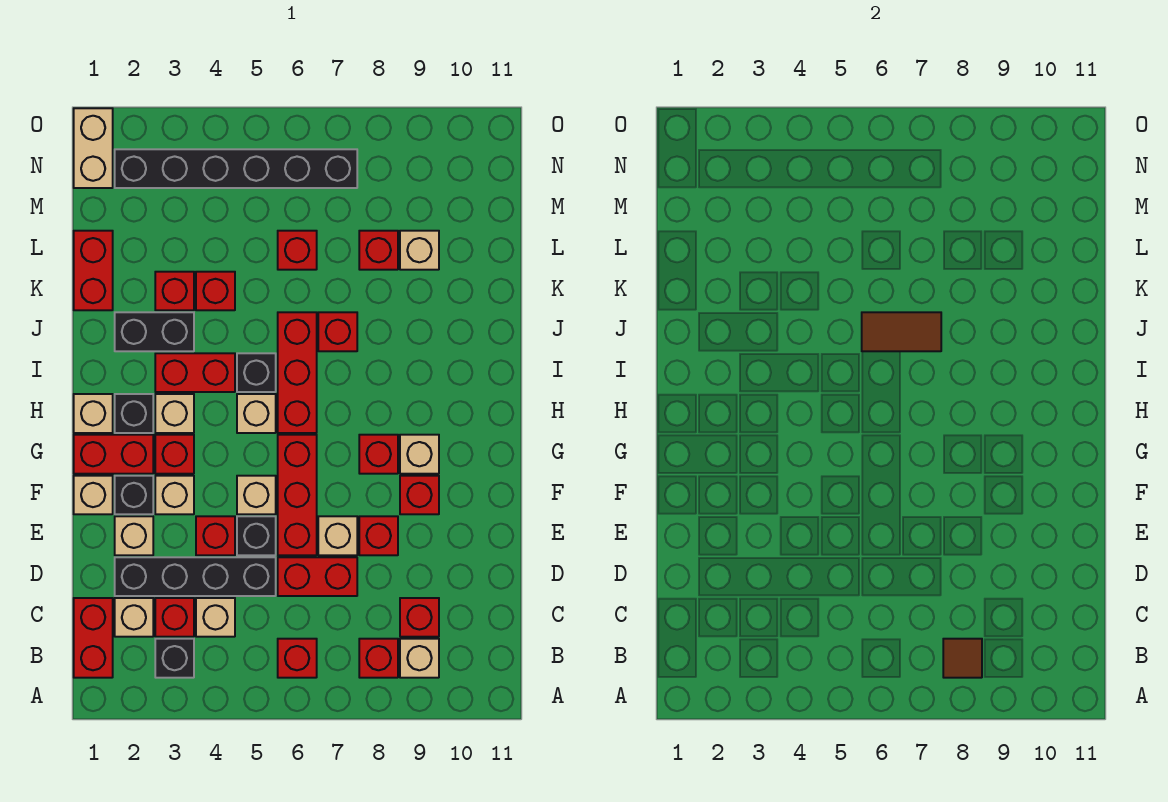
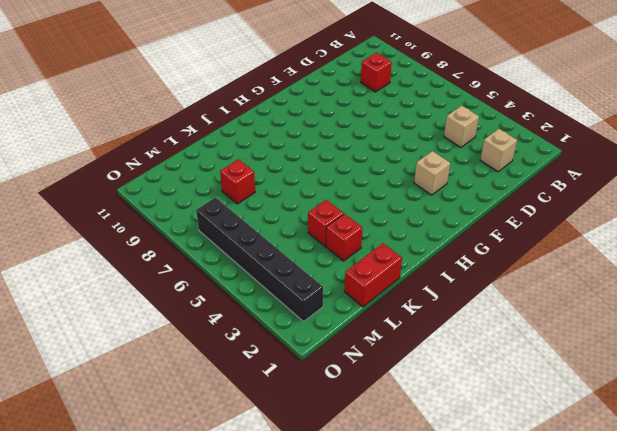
none -> red brick B1:C1 level 1
none -> black brick B3 level 1
none -> red brick B6 level 1
none -> red brick B8 level 1

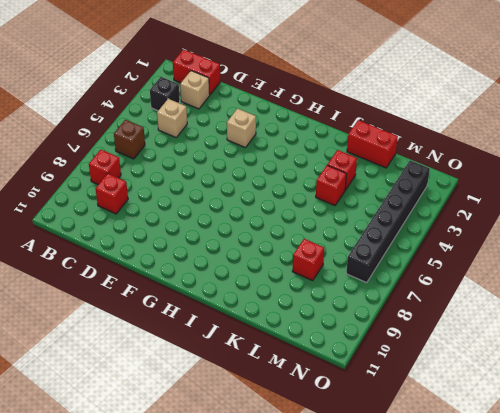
brown brick B6 level 1 -> red brick B6 level 1
none -> tan brick B9 level 1
none -> red brick C3 level 1
none -> black brick D2:D5 level 1
none -> red brick D6:D7 level 1

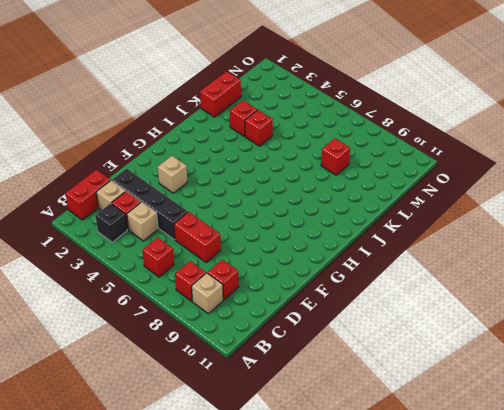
none -> tan brick E2 level 1
none -> red brick E4 level 1
none -> black brick E5 level 1
none -> red brick E6:G6 level 1

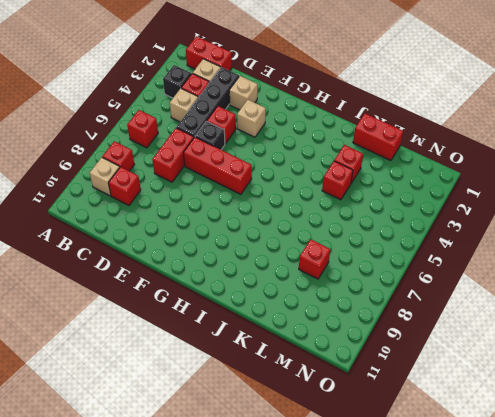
none -> tan brick E7 level 1
none -> red brick E8 level 1
none -> tan brick F1 level 1
none -> black brick F2 level 1

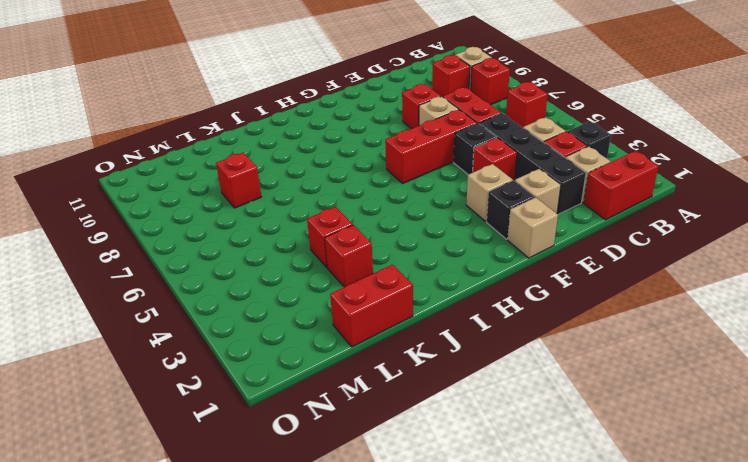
none -> tan brick F5 level 1
none -> red brick F9 level 1
none -> red brick G1:G2 level 1
none -> red brick G3 level 1

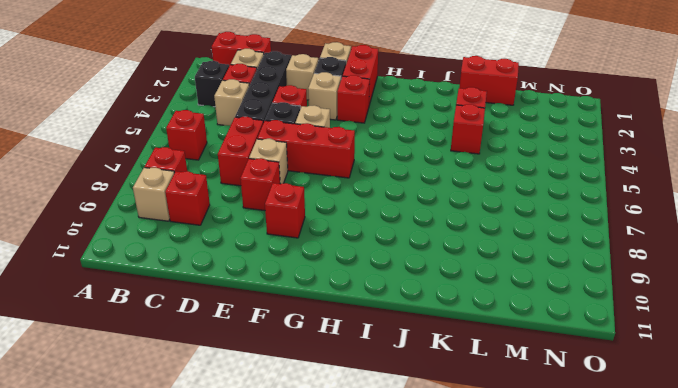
none -> red brick G8 level 1
none -> tan brick G9 level 1
none -> tan brick H1 level 1
none -> black brick H2 level 1

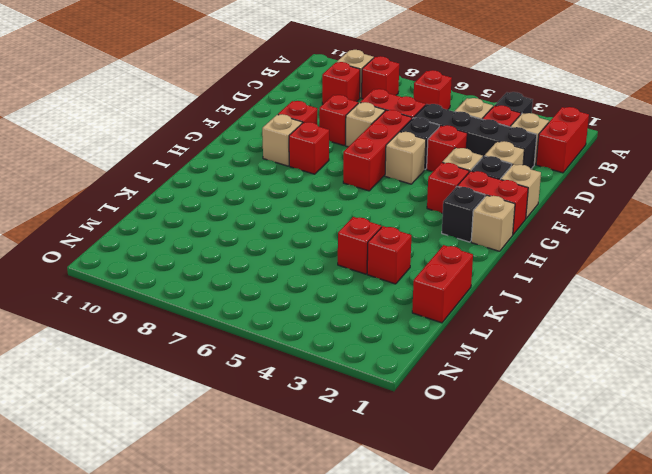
none -> tan brick H3 level 1
none -> tan brick H5 level 1
none -> red brick H6:J6 level 1
none -> red brick I3:I4 level 1

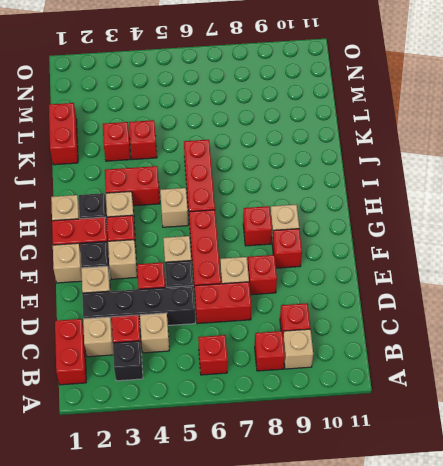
none -> black brick I5 level 1
none -> black brick J2:J3 level 1
none -> red brick J7 level 1
none -> red brick L6 level 1

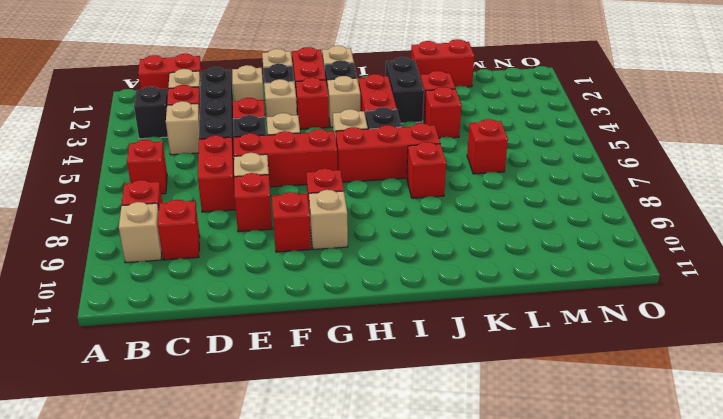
none -> red brick L8 level 1
none -> tan brick L9 level 1
none -> tan brick N1:O1 level 1
none -> black brick N2:N7 level 1

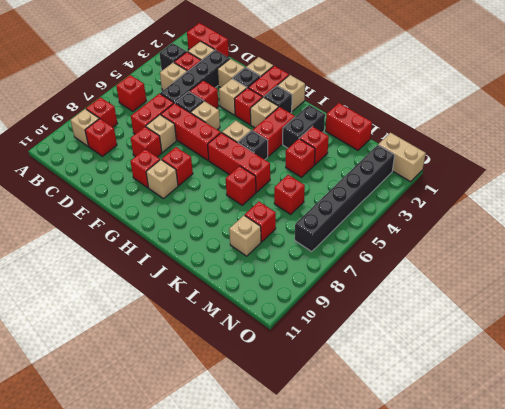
none -> brown tile B8 level 2
none -> brown tile J6:J7 level 2

